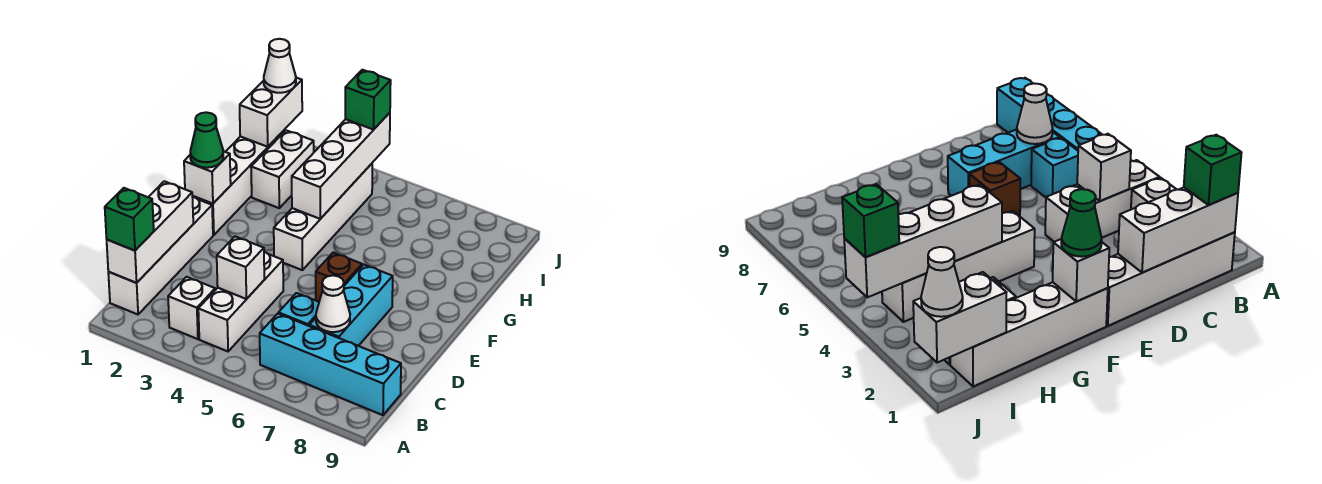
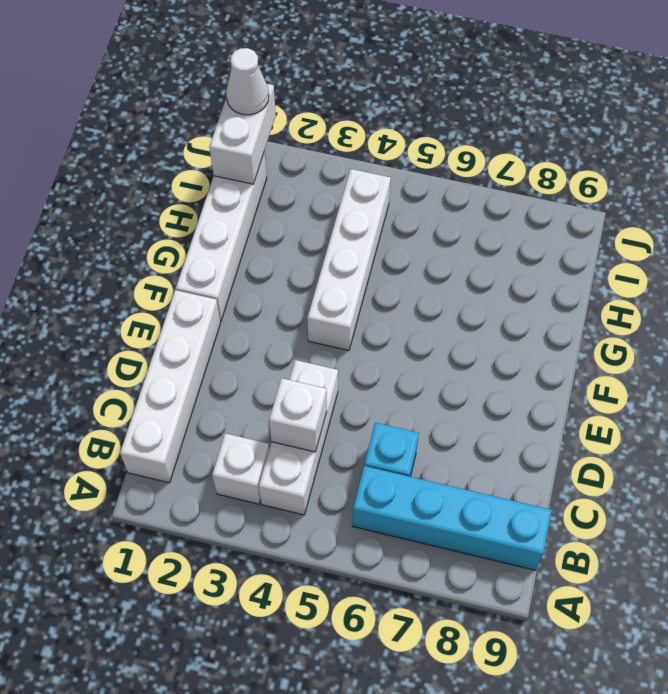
none -> cyan brick C7:E7 level 1
none -> brown brick E6 level 1
none -> white brick H2:I2 level 1

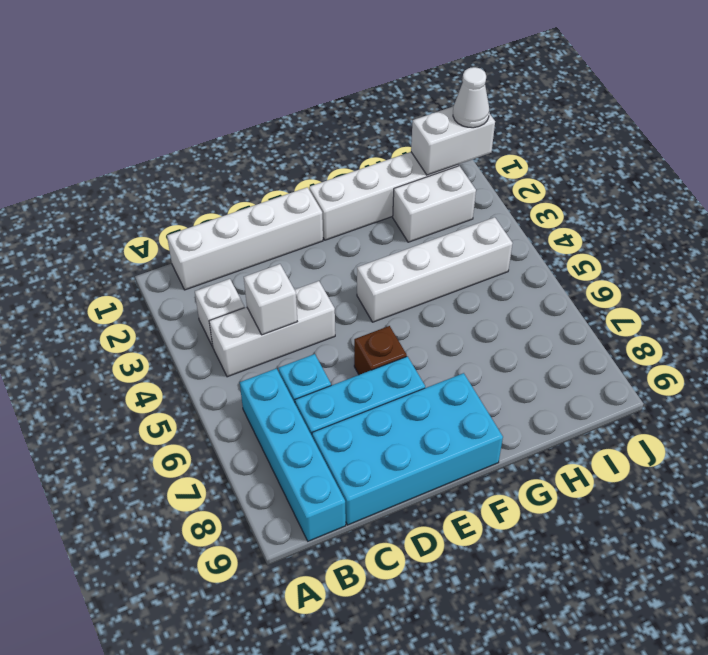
cyan brick C8:F9 level 1 -> none
none -> white brick B1:D1 level 2
none -> white cone C7 level 2
none -> white brick F1 level 2

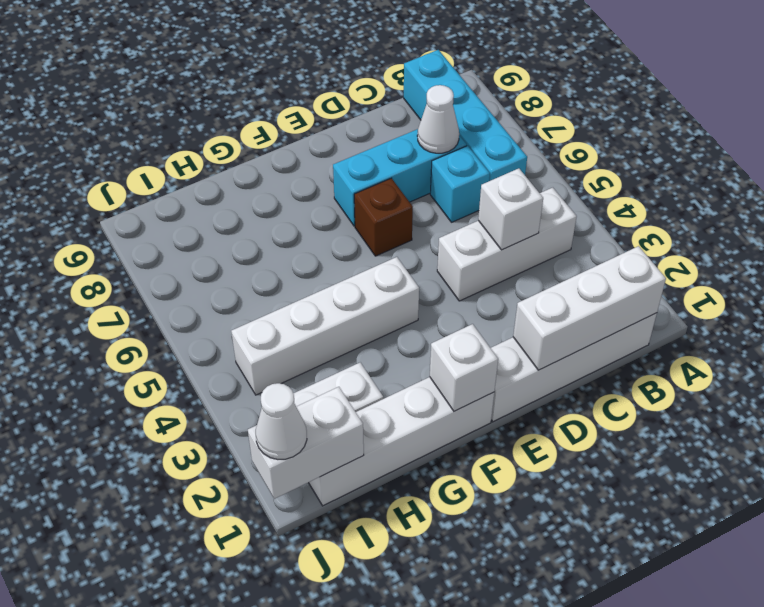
none -> white brick B3 level 1
none -> white brick G4:J4 level 2
none -> green brick B1 level 3

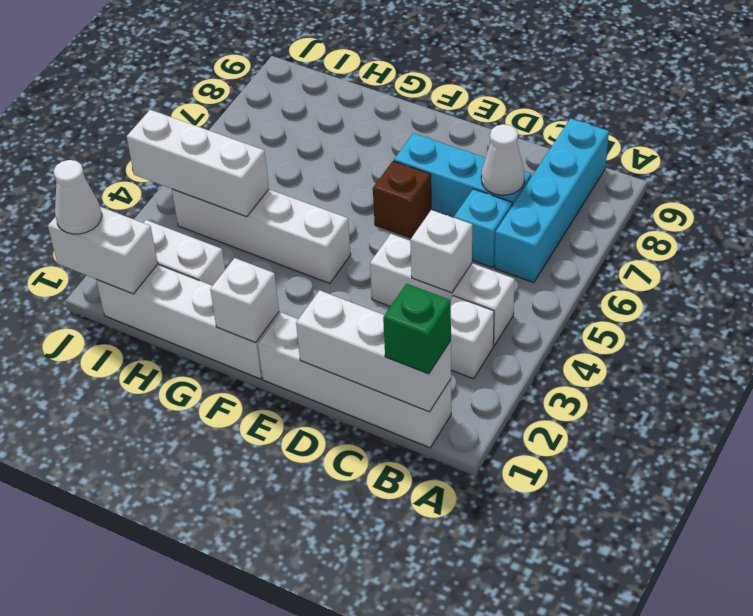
white brick H4:J4 level 2 -> white brick G4:J4 level 2
none -> green cone F1 level 3
none -> green brick J4 level 3

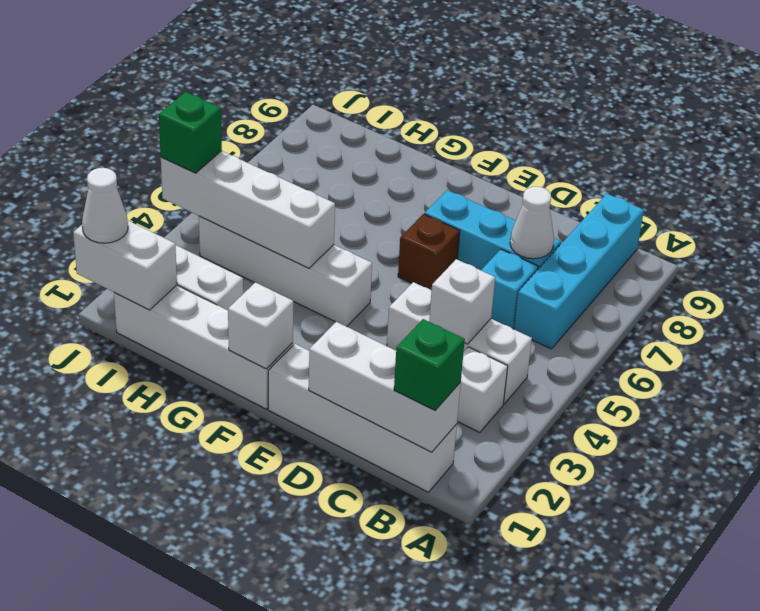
none -> green cone F1 level 3

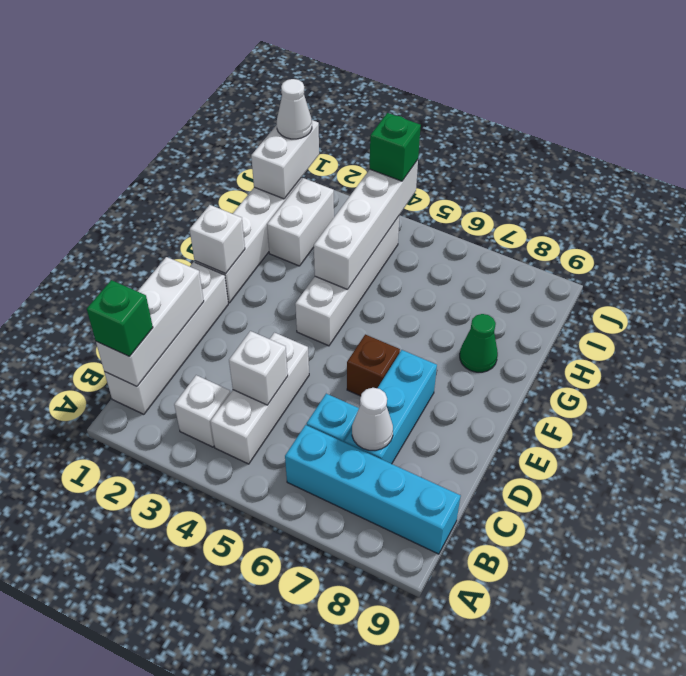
green cone G8 level 1 -> green cone F1 level 3

